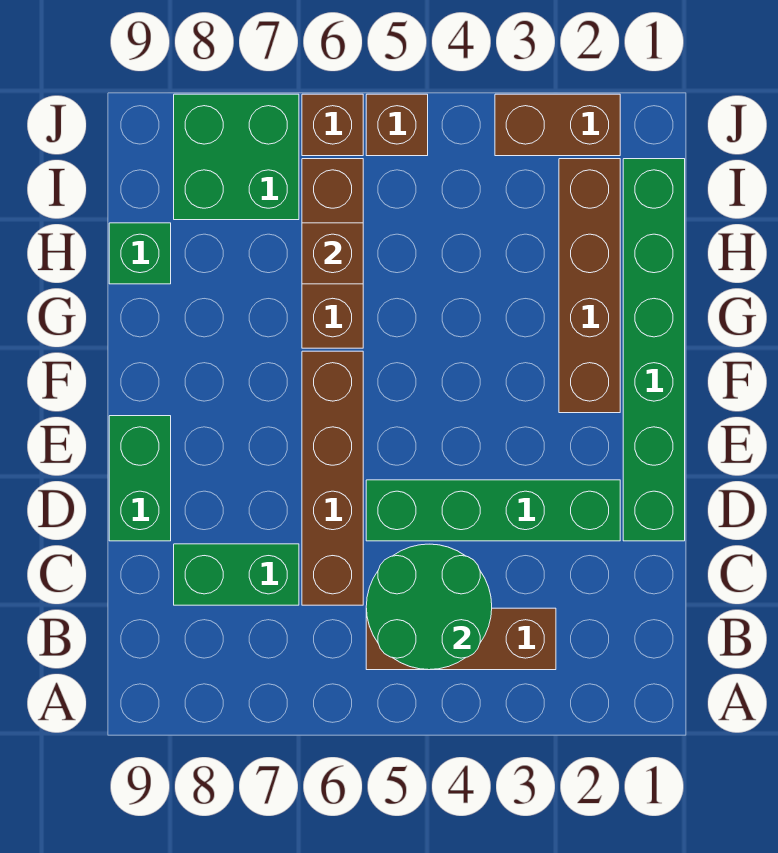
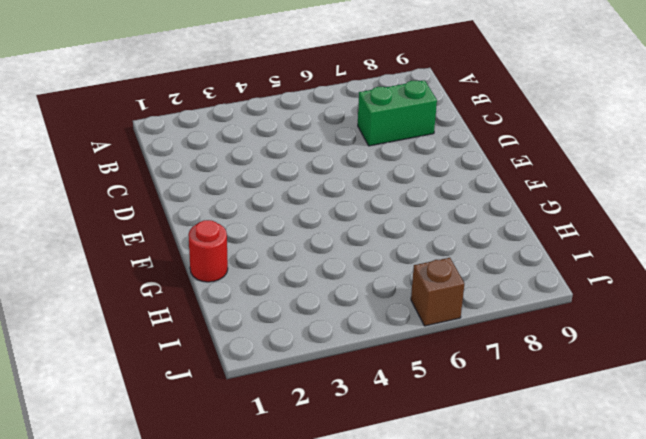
red round brick G1 level 1 -> green brick D1:I1 level 1
none -> brown brick B3:B5 level 1
none -> brown brick C6:F6 level 1
none -> green brick D2:D5 level 1

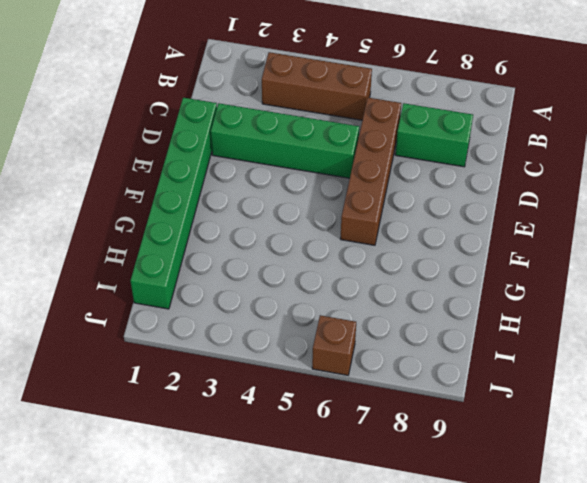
none -> green brick D9:E9 level 1
none -> brown brick F2:I2 level 1
none -> brown brick G6:I6 level 1

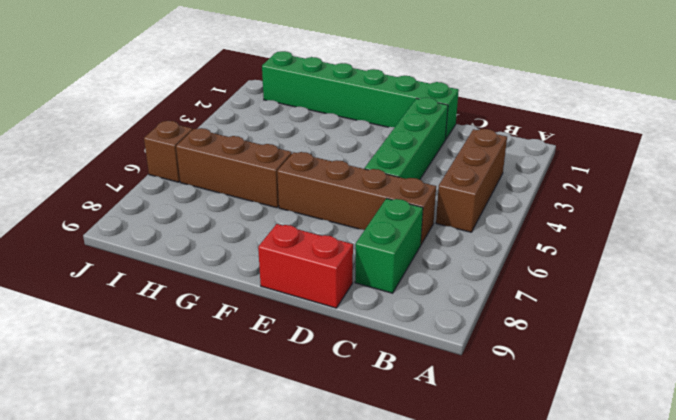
red brick D9:E9 level 1 -> green brick D9:E9 level 1
none -> brown brick F2:I2 level 1
none -> green brick H9 level 1
none -> green brick I7:J8 level 1

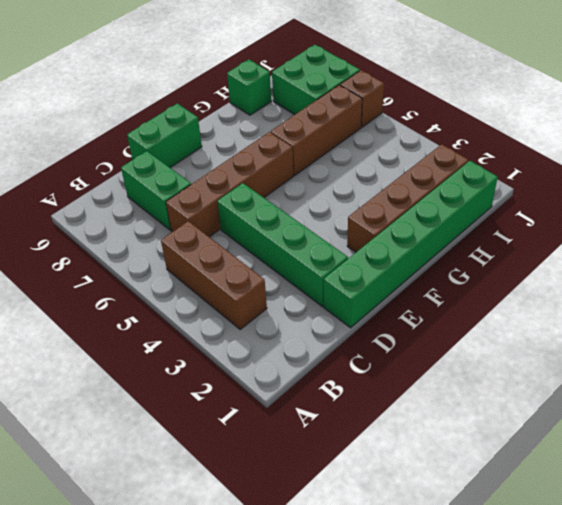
none -> brown brick J2:J3 level 1
none -> brown brick J5 level 1
none -> green round brick B4:C5 level 2

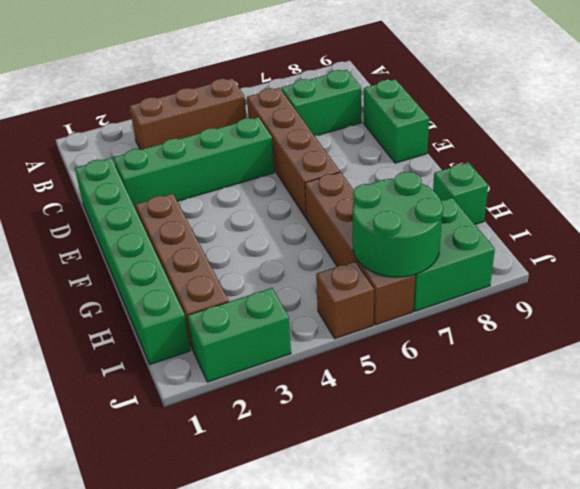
green round brick I6:J7 level 2 -> green round brick B4:C5 level 2
green brick J2:J3 level 1 -> brown brick J2:J3 level 1
none -> brown brick H6 level 2

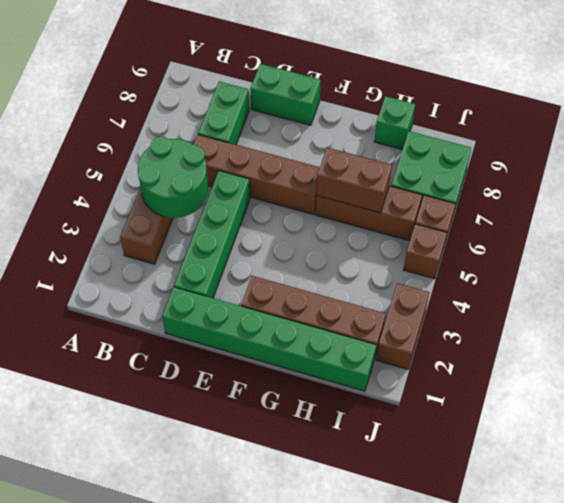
brown brick G6:H6 level 2 -> brown brick H6 level 2

